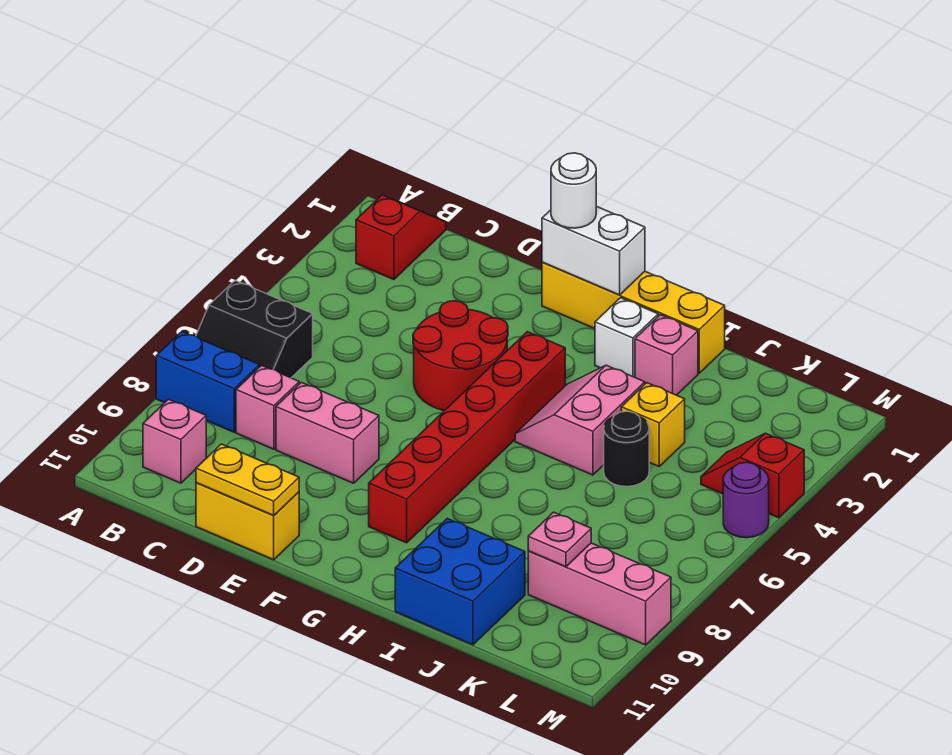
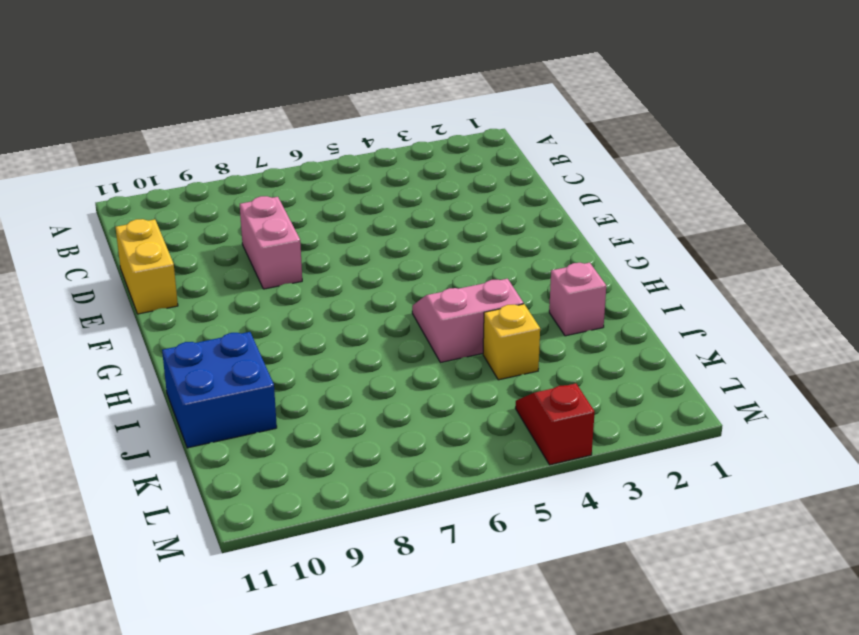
none -> black slope A6:B7 level 1 top 6
none -> blue brick A8:B8 level 1
none -> red slope B1:B2 level 1 top 2

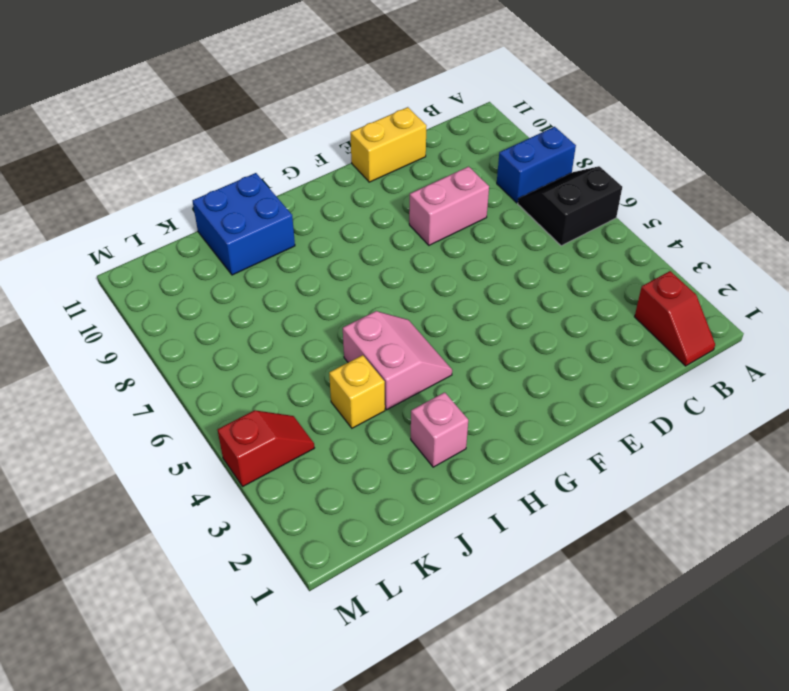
none -> pink brick B10 level 1
none -> pink brick C8 level 1
none -> red round brick E4:F5 level 1

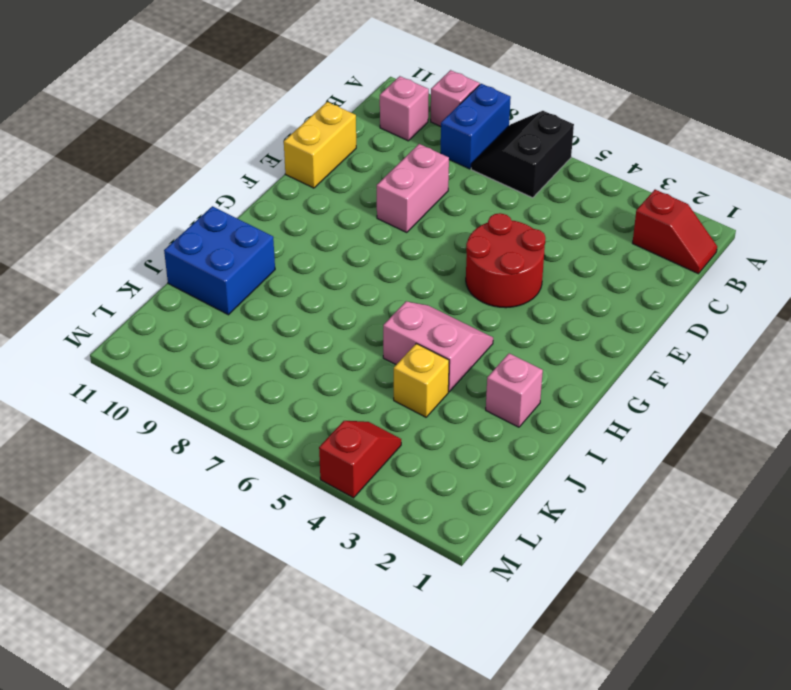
pink brick A9 level 1 -> pink brick C8 level 1
none -> yellow brick F1:I1 level 1
none -> red brick G4:G9 level 1
none -> white brick H2 level 1

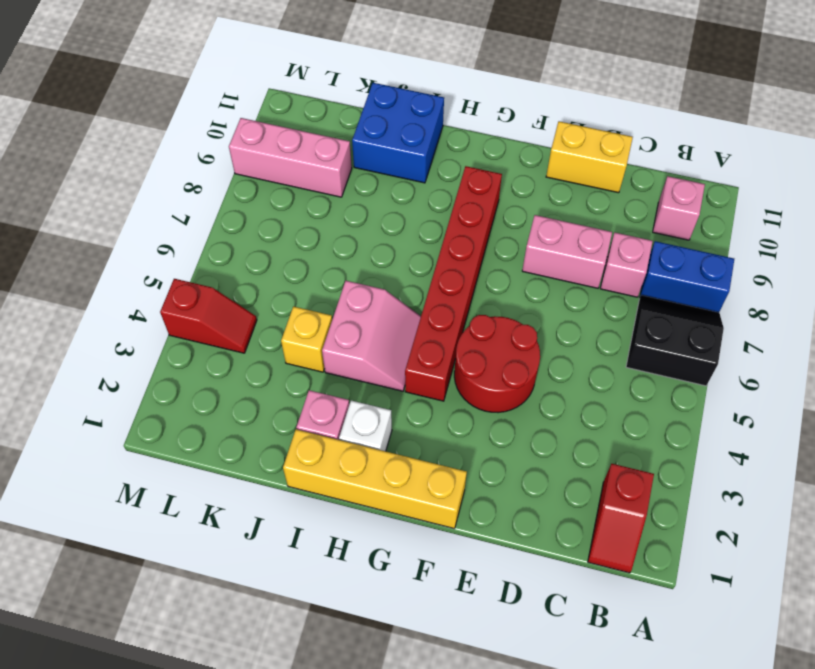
none -> black round brick J5 level 1
none -> purple round brick M5 level 1
none -> yellow plate D11:E11 level 2

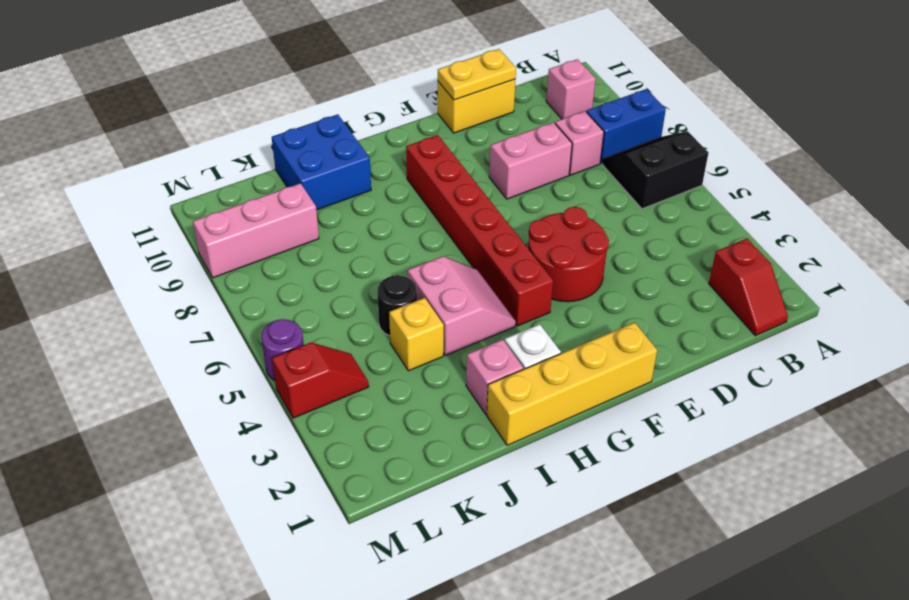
none -> white brick F1:G1 level 2
none -> pink plate K9 level 2
none -> white round brick F1 level 3

